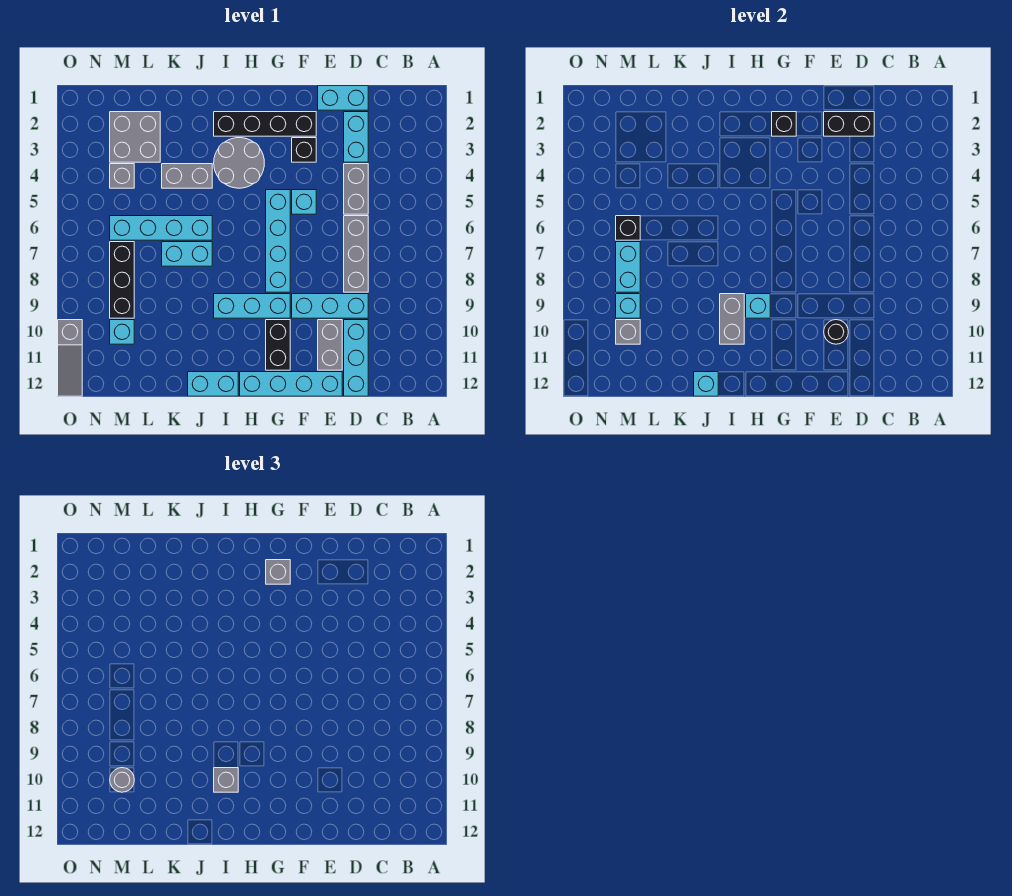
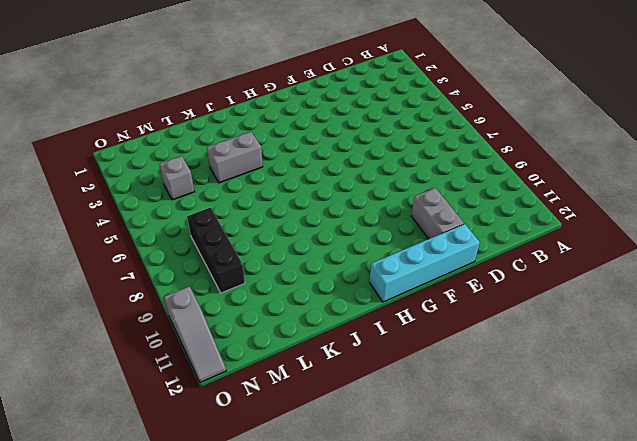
none -> cyan brick D1:E1 level 1
none -> cyan brick D2:D3 level 1
none -> grey brick D4:D5 level 1
none -> grey brick D6:D8 level 1

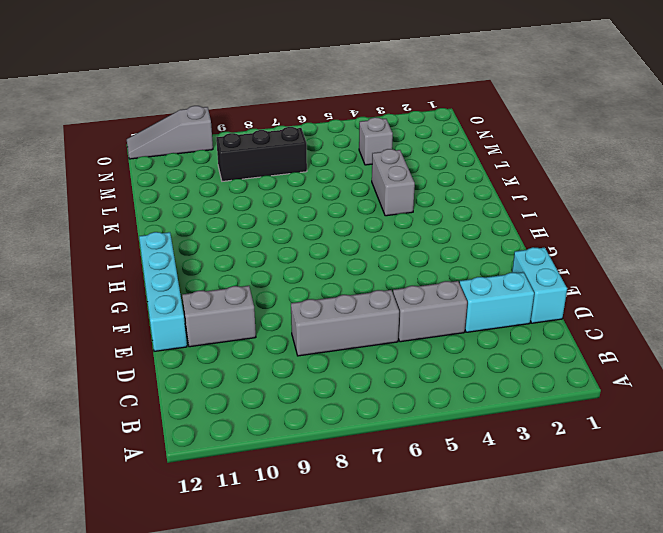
none -> cyan brick D9:F9 level 1
none -> cyan brick D10:D12 level 1
none -> black brick F2:I2 level 1
none -> black brick F3 level 1

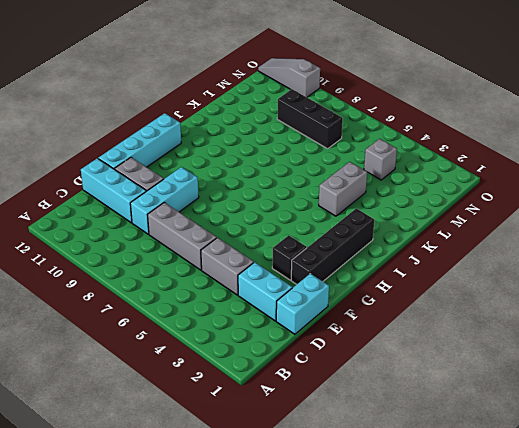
none -> cyan brick F5 level 1
none -> cyan brick G5:G8 level 1
none -> cyan brick G9:I9 level 1
none -> black brick G10:G11 level 1

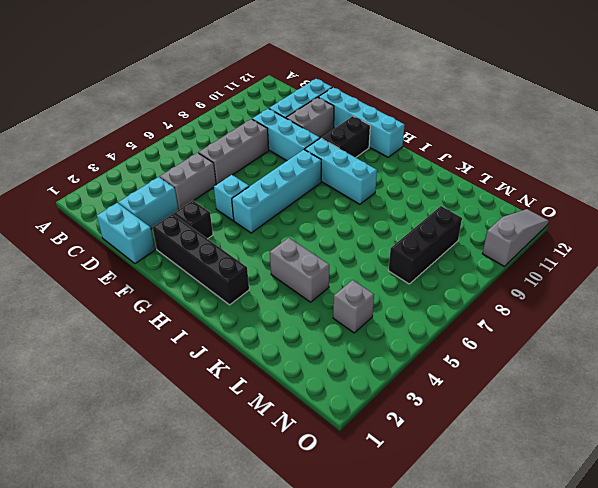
none -> grey round brick H3:I4 level 1
none -> cyan brick I12:J12 level 1
none -> cyan brick J6:M6 level 1
none -> cyan brick J7:K7 level 1

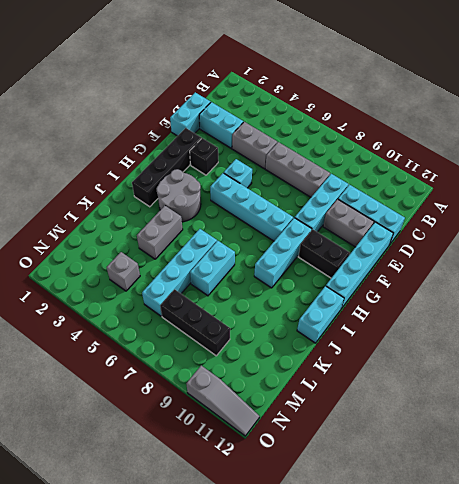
none -> grey brick L2:M3 level 1
none -> cyan brick M10 level 1
none -> black brick D2:E2 level 2
none -> black round brick E10 level 2

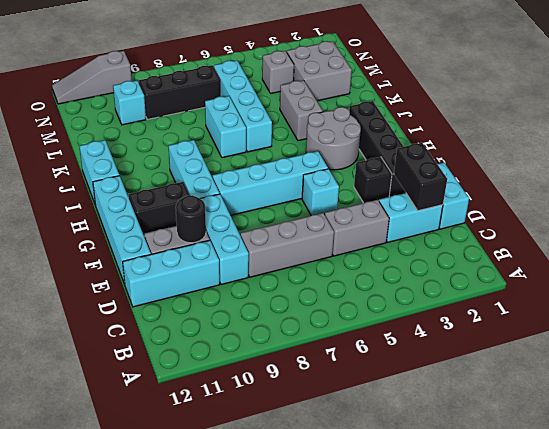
none -> black brick G2 level 2
none -> cyan brick H9 level 2
none -> grey brick I9:I10 level 2
none -> cyan brick J12 level 2

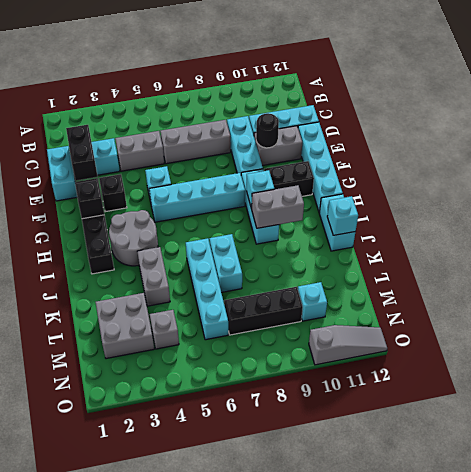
none -> black brick M6 level 2
none -> cyan brick M7:M8 level 2
none -> cyan brick M9 level 2
none -> grey brick M10 level 2

